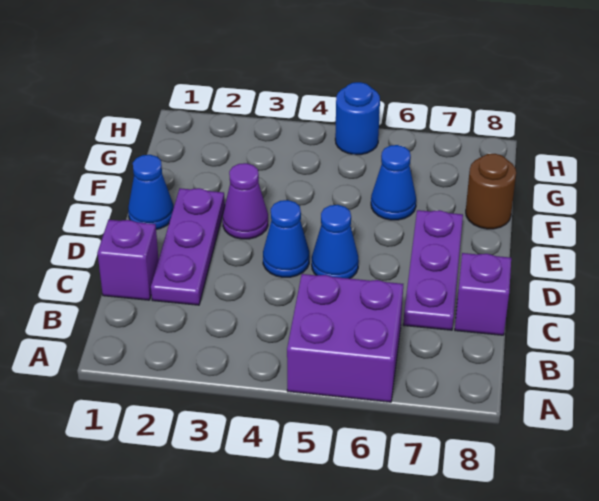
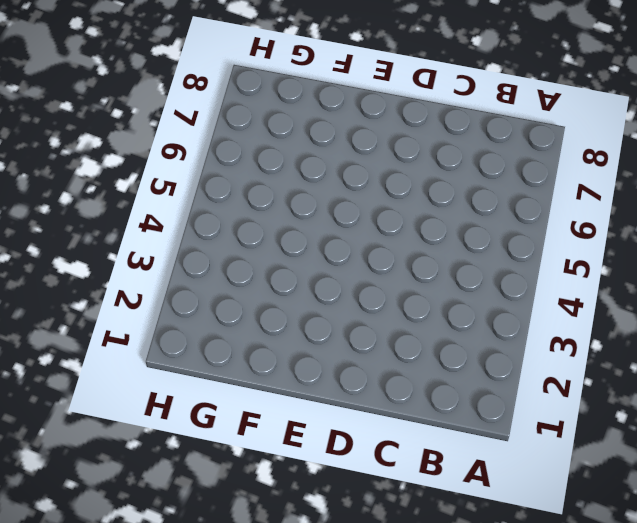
none -> purple brick A5:B6 level 1
none -> purple brick C1 level 1
none -> purple plate C2:E2 level 1

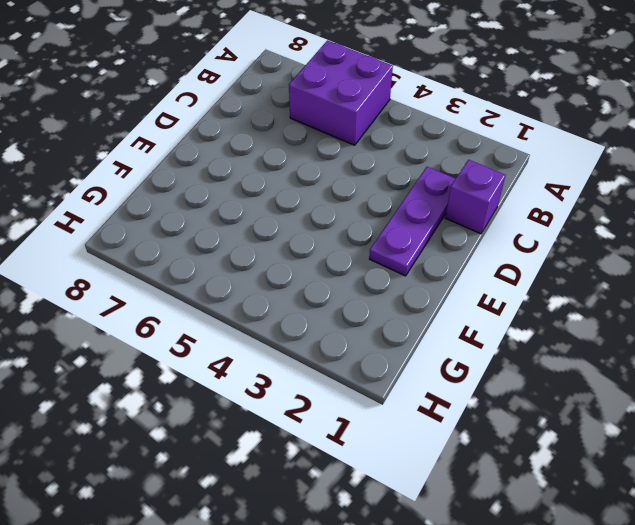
none -> purple plate C7:E7 level 1
none -> purple brick C8 level 1
none -> blue cone D4 level 1

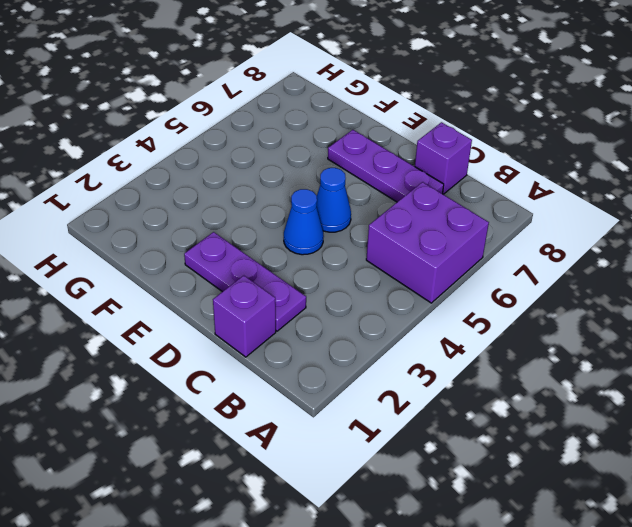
none -> blue cone E1 level 1
none -> purple cone E3 level 1
none -> blue cone F6 level 1

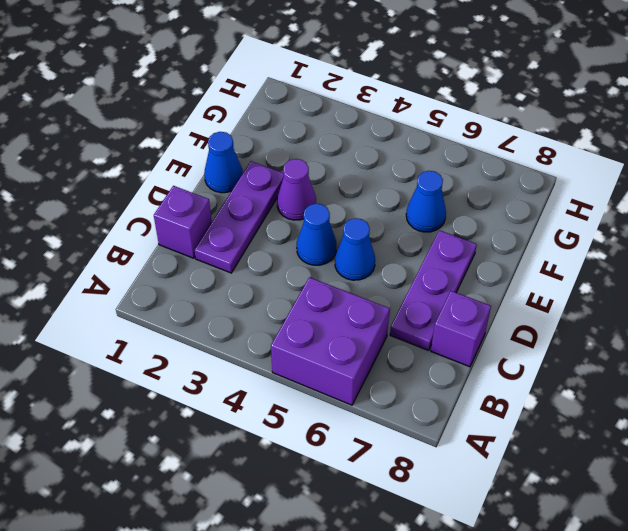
none -> brown round brick F8 level 1
none -> blue round brick H5 level 1

